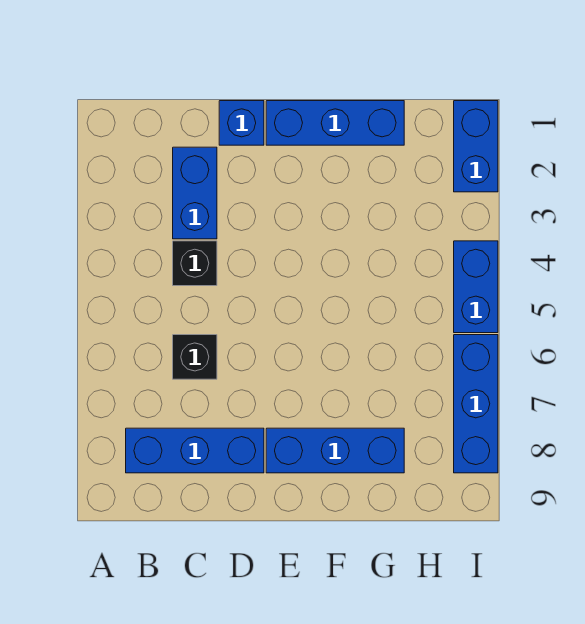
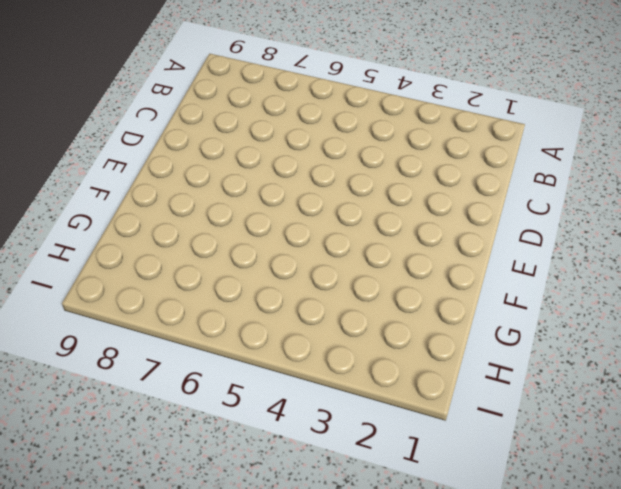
none -> blue brick B8:D8 level 1
none -> blue brick C2:C3 level 1

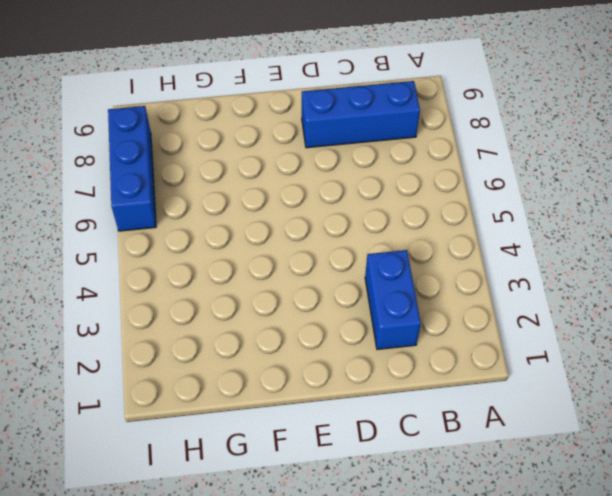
none -> black brick C4 level 1
none -> black brick C6 level 1

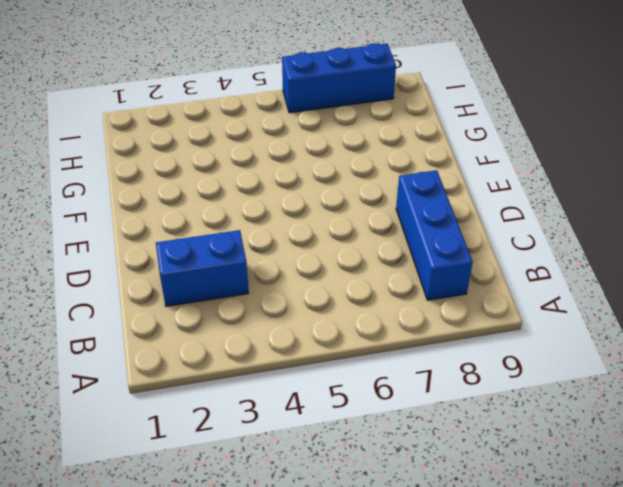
none -> black brick C4 level 1
none -> black brick C6 level 1

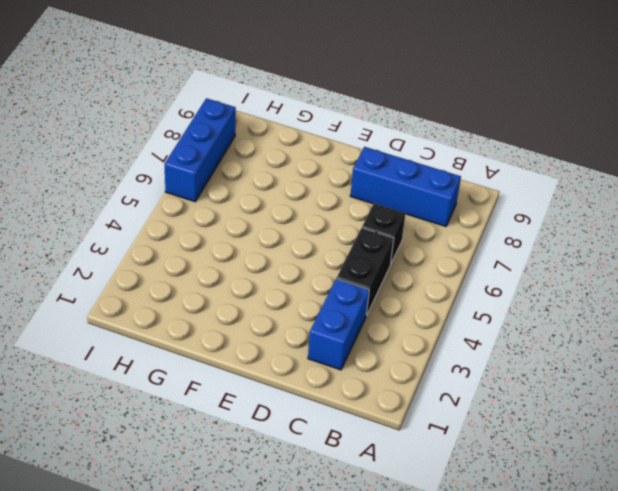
black brick C4:C5 level 1 -> black brick C4 level 1
none -> blue brick D1 level 1
none -> blue brick E1:G1 level 1

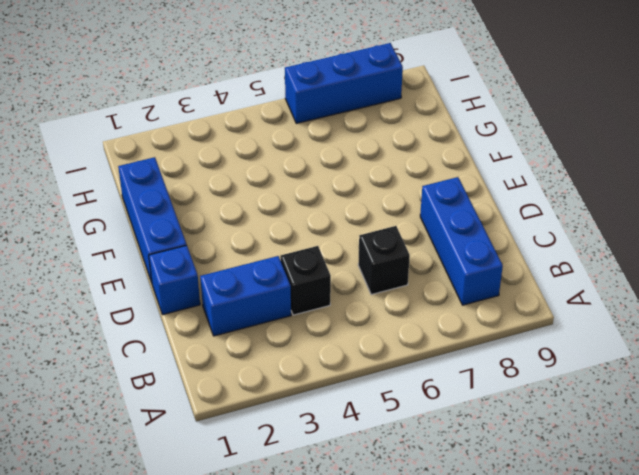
none -> blue brick E8:G8 level 1
none -> blue brick I1:I2 level 1

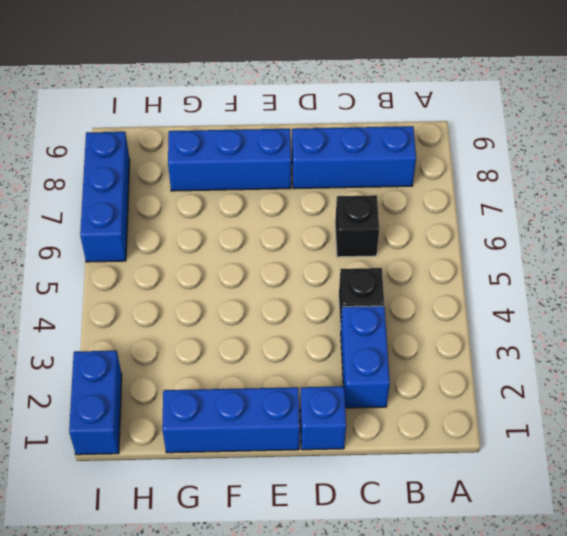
none -> blue brick I4:I5 level 1

